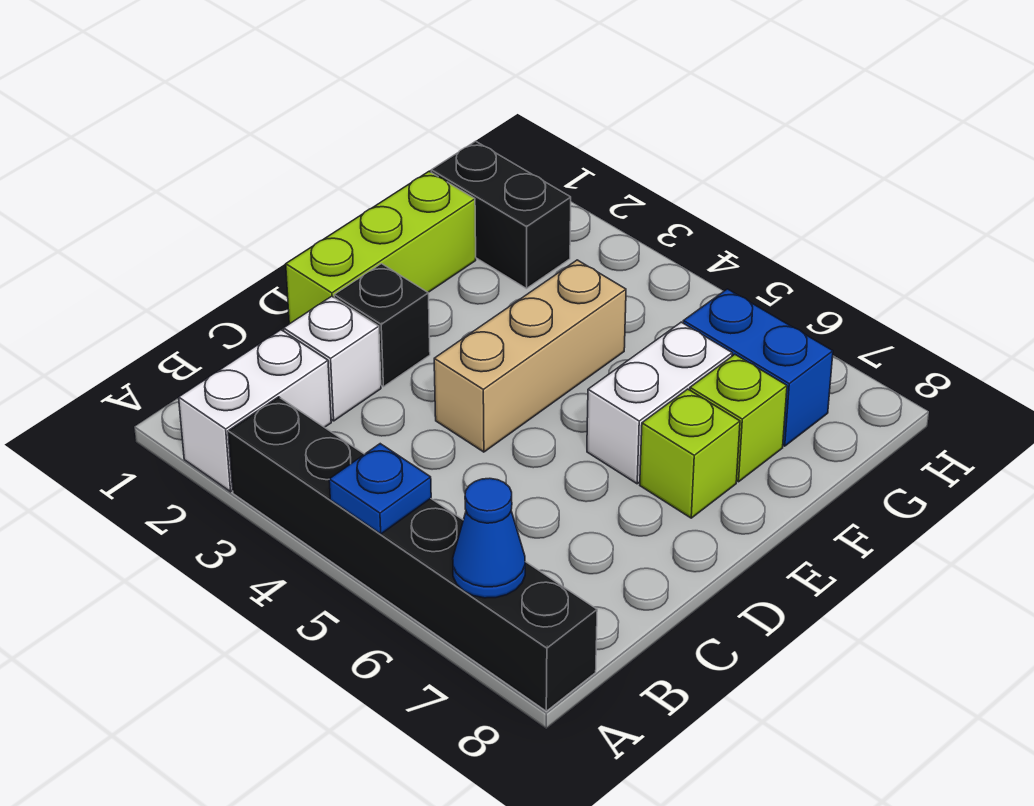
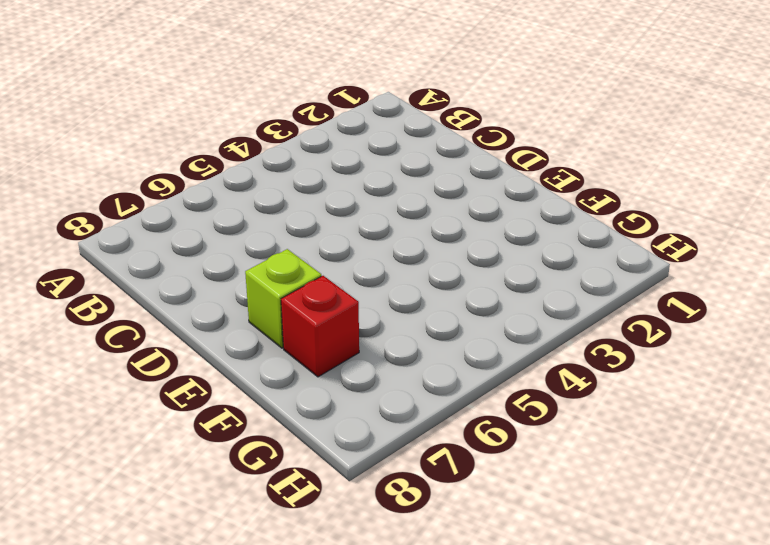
red brick F7 level 1 -> lime brick F7 level 1
none -> white brick A2:B2 level 1
none -> black brick A3:A8 level 1
none -> white brick C2 level 1

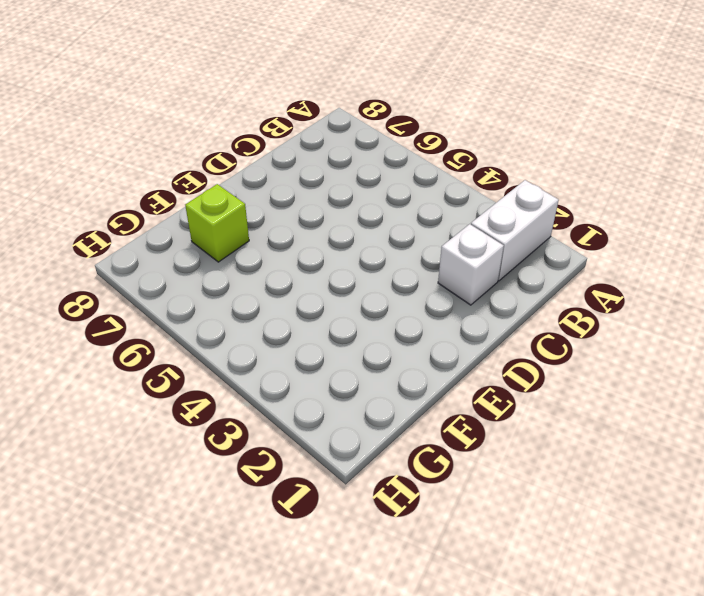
none -> black brick A3:A8 level 1
none -> lime brick D1:F1 level 1
none -> black brick D2 level 1

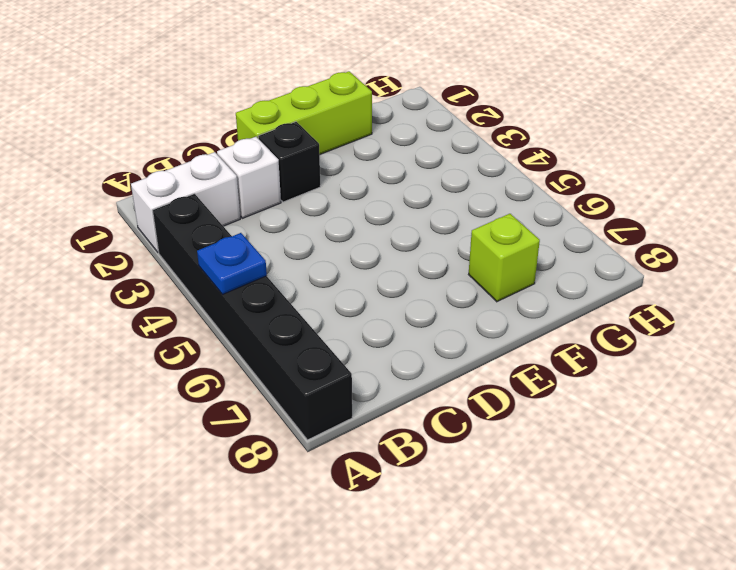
none -> tan brick D4:F4 level 1
none -> white brick E6:F6 level 1
none -> lime brick E7 level 1

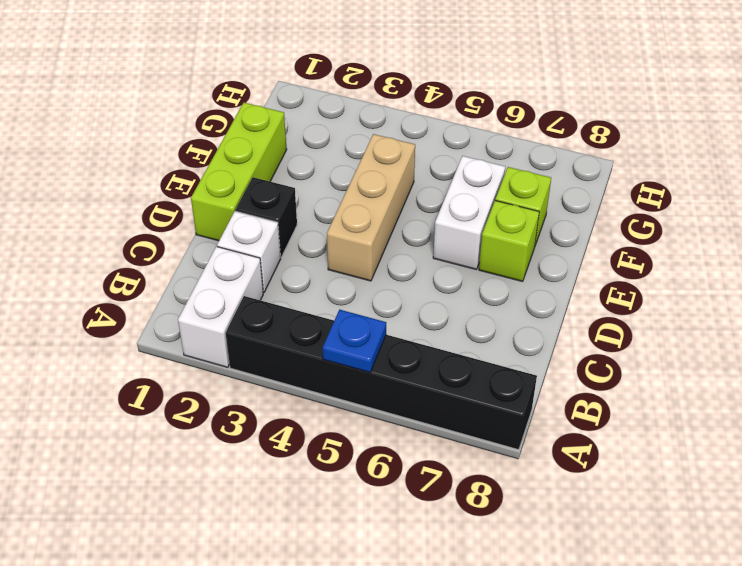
none -> black brick G1:G2 level 1
none -> blue brick G6:G7 level 1
none -> blue cone A7 level 2

